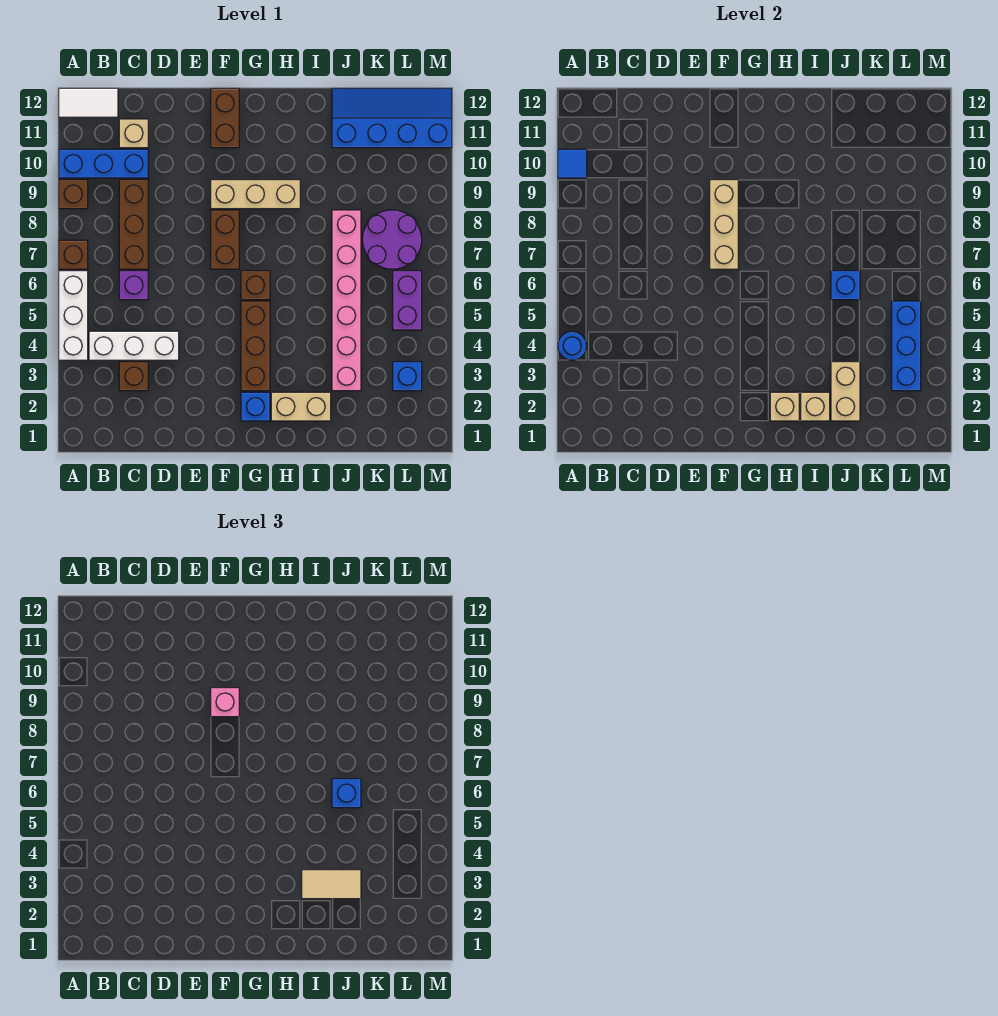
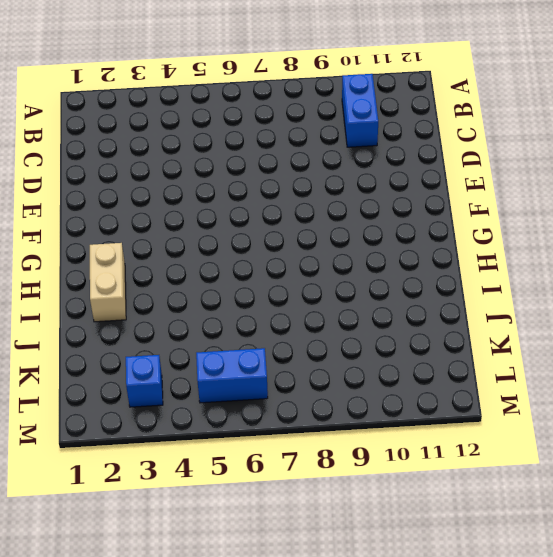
blue brick B10:C10 level 1 -> blue brick A10:C10 level 1
blue brick L5:L6 level 1 -> purple brick L5:L6 level 1
none -> white brick A4:A6 level 1
none -> brown brick A7 level 1
none -> brown brick A9 level 1
none -> white tile A12:B12 level 1

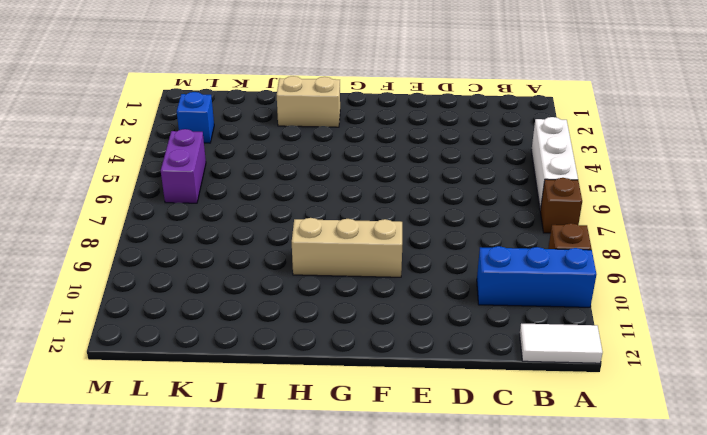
none -> white brick B4:D4 level 1
none -> brown brick C3 level 1
none -> purple brick C6 level 1
none -> brown brick C7:C9 level 1

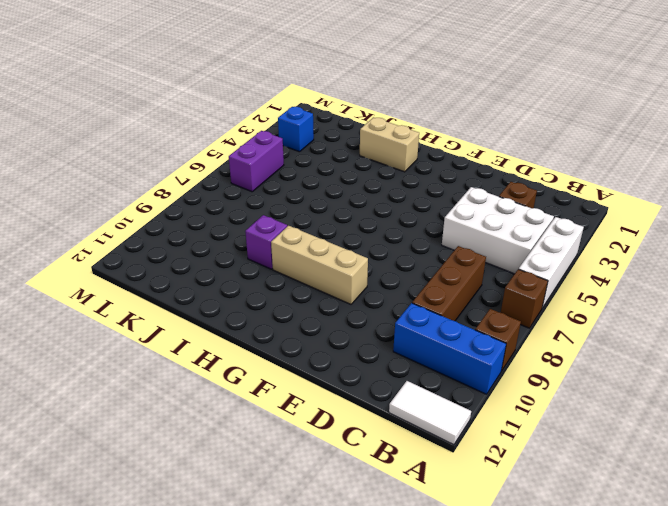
white brick B4:D5 level 1 -> white brick B4:D4 level 1
purple brick I9 level 1 -> purple brick C6 level 1
none -> tan brick C11 level 1
none -> brown brick F7:F8 level 1
none -> brown brick F11:F12 level 1
none -> blue brick G2 level 1

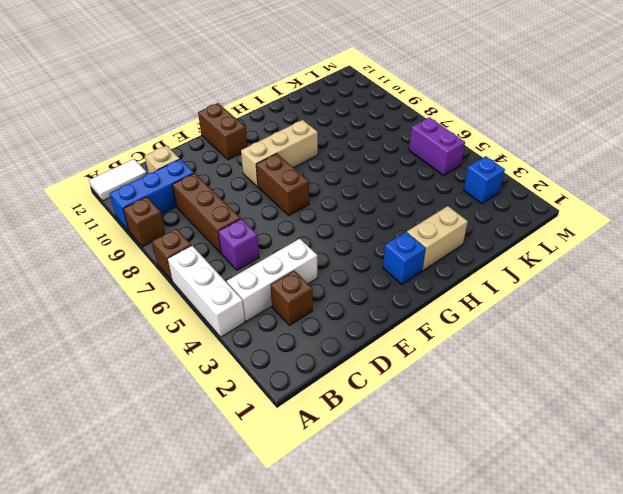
none -> brown brick G3:G5 level 1
none -> brown brick G6 level 1
none -> pink brick J3:J8 level 1
none -> blue slope J11:M12 level 1 top 11

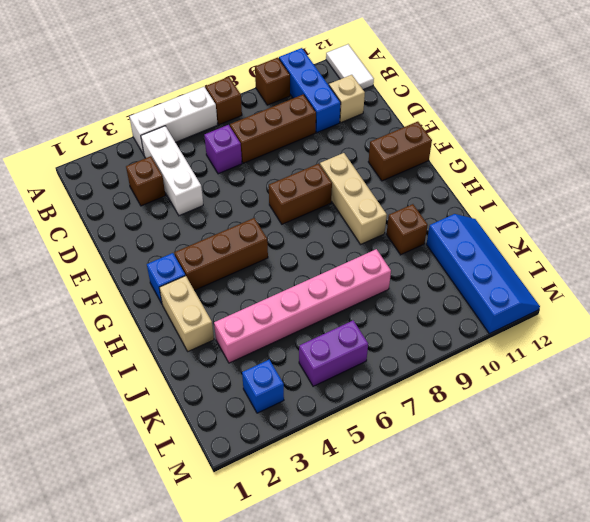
brown brick I10 level 1 -> brown brick G6 level 1
none -> purple round brick K7:L8 level 1
none -> blue round brick A4 level 2
none -> blue tile A10 level 2
none -> tan brick F7:F9 level 2

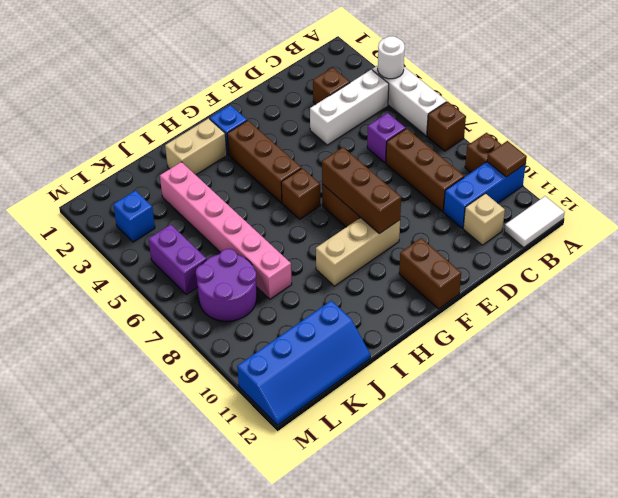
white round brick A4 level 2 -> blue round brick A4 level 2
brown tile A10 level 2 -> blue tile A10 level 2
brown brick F7:F9 level 2 -> tan brick F7:F9 level 2
none -> tan brick H2 level 2
none -> tan brick I2 level 2
none -> tan brick J2:J3 level 2
none -> blue brick J6 level 2

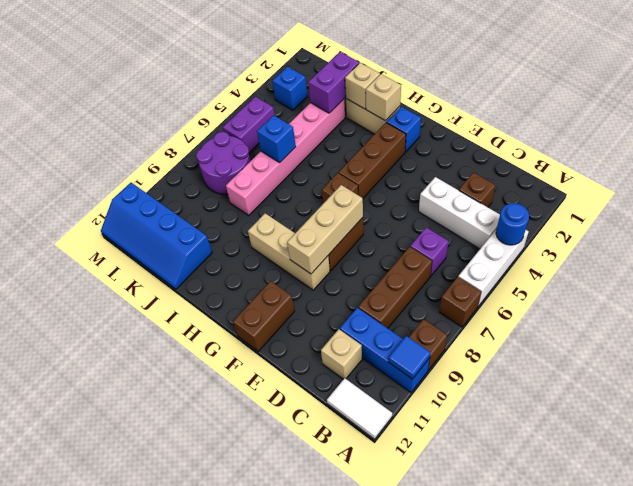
purple brick J2:J3 level 2 -> tan brick J2:J3 level 2
none -> blue brick L3:L5 level 2
none -> pink brick F9 level 3
none -> tan tile I3:J3 level 3
none -> blue brick J6 level 3

